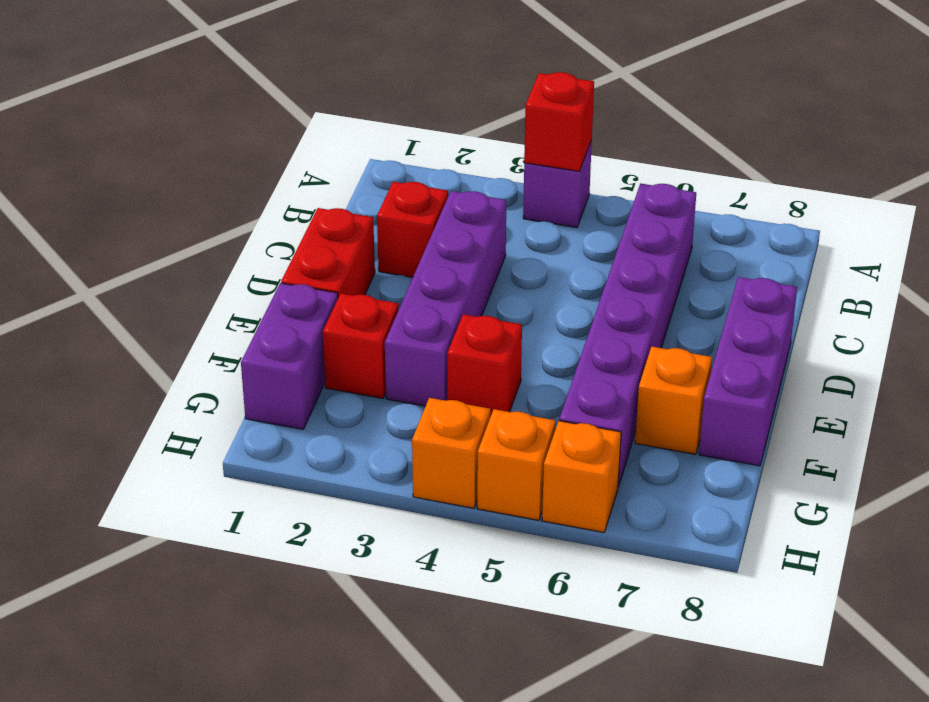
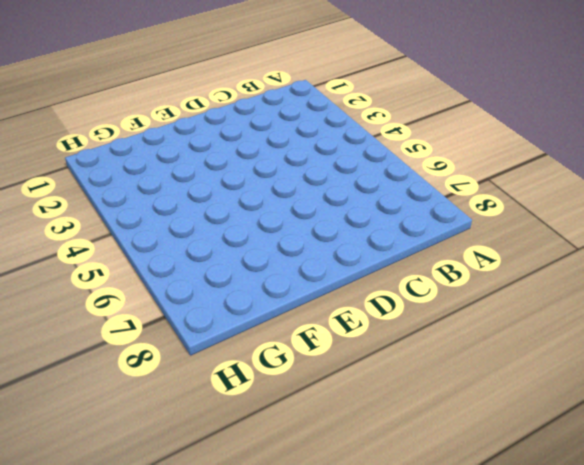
none -> purple brick A4 level 1
none -> purple brick B6:G6 level 1
none -> red brick C2 level 1

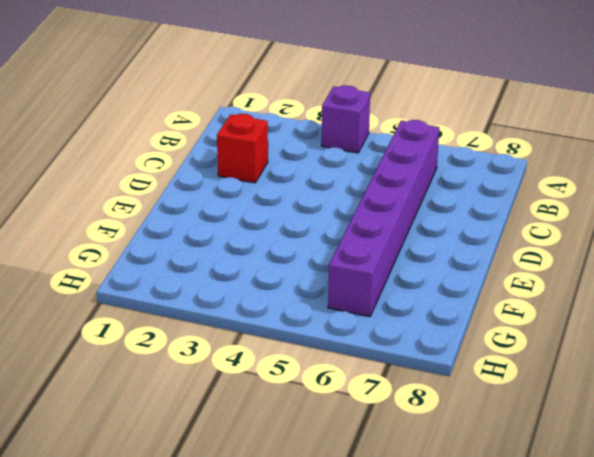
none -> purple brick C3:F3 level 1
none -> red brick D1:E1 level 1
none -> purple brick D8:F8 level 1

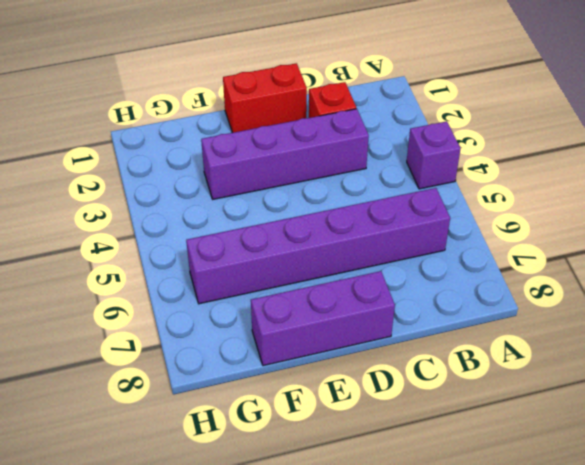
none -> purple brick F1:G1 level 1
none -> red brick F2 level 1
none -> red brick F4 level 1

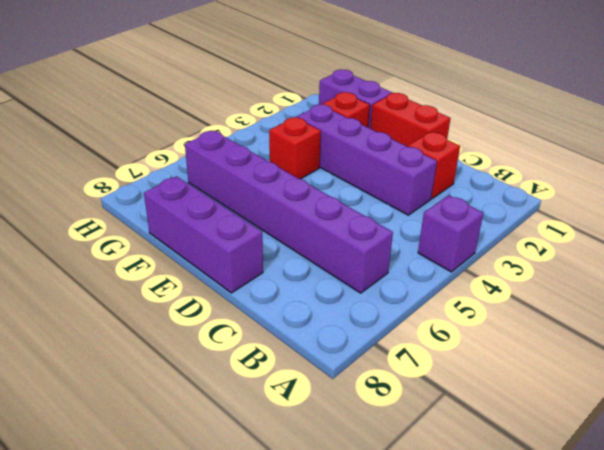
none -> orange brick F7 level 1
none -> orange brick H4 level 1
none -> orange brick H5 level 1

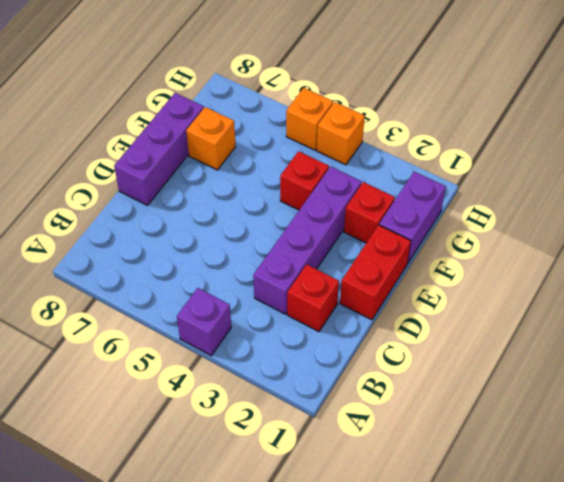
none -> purple brick B6:G6 level 1
none -> orange brick H6 level 1
none -> red brick A4 level 2

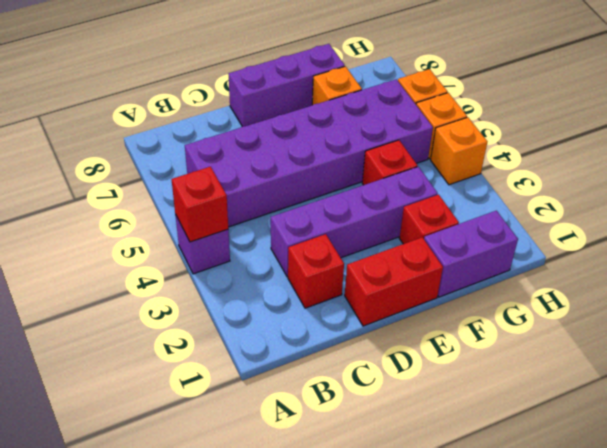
purple brick B5:G6 level 1 -> purple brick B6:G6 level 1

